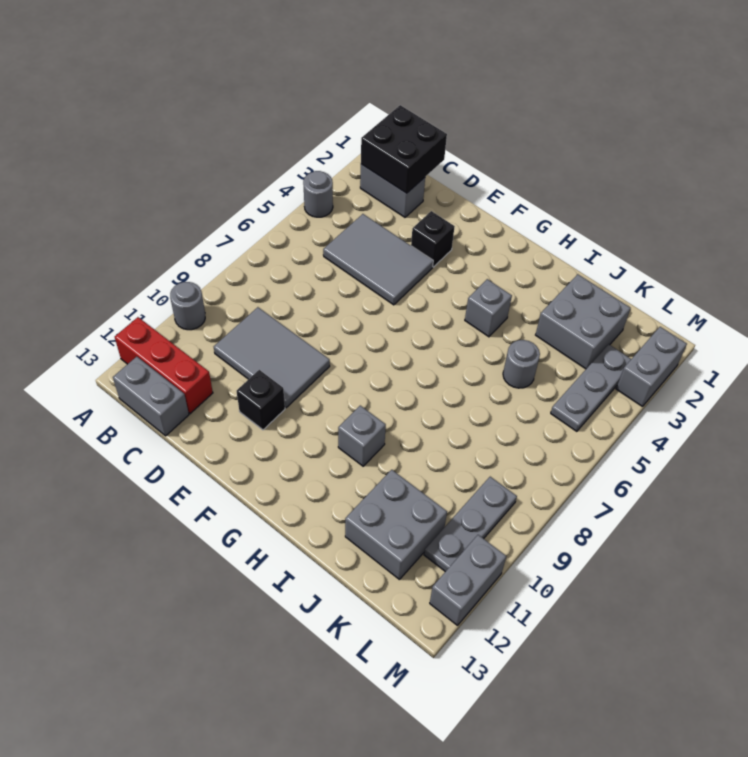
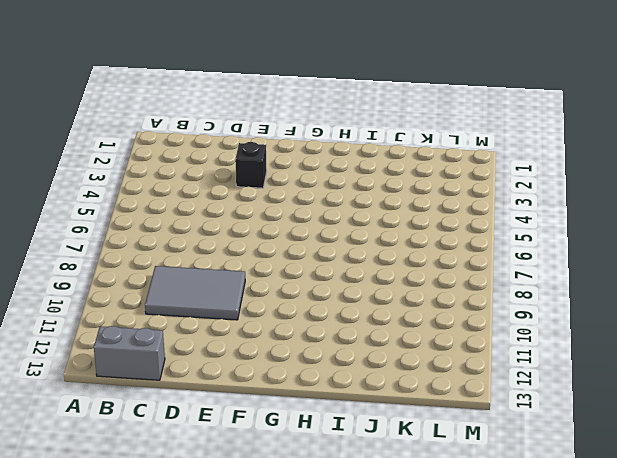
none -> grey round brick A4 level 1
none -> grey round brick A10 level 1
none -> red brick A12:C12 level 1

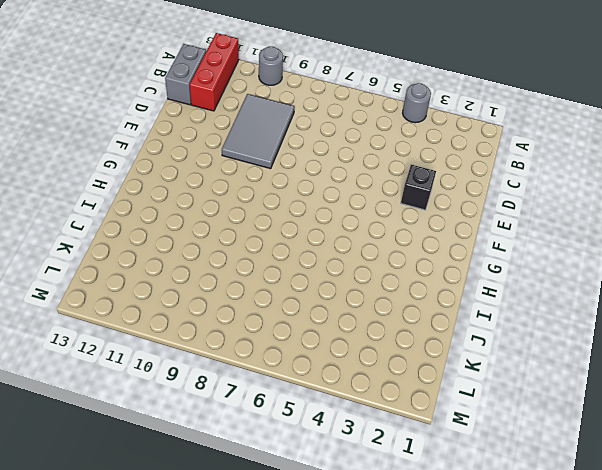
none -> grey brick B2:C2 level 1
none -> grey tile C4:E5 level 1
none -> black brick E11 level 1

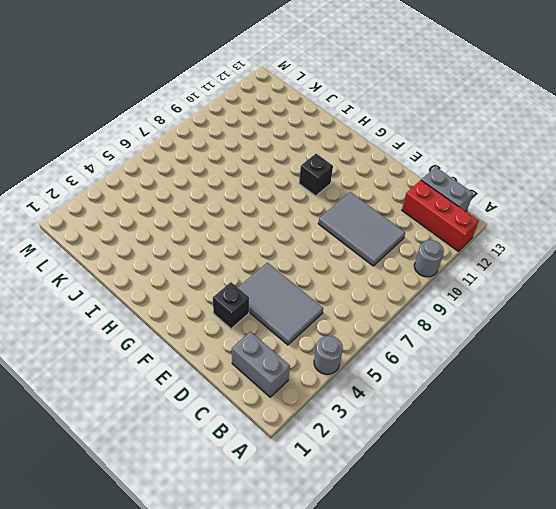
black brick G10 level 1 -> black brick E11 level 1
none -> grey brick H4 level 1
none -> grey brick H10 level 1
none -> grey brick J2:K3 level 1

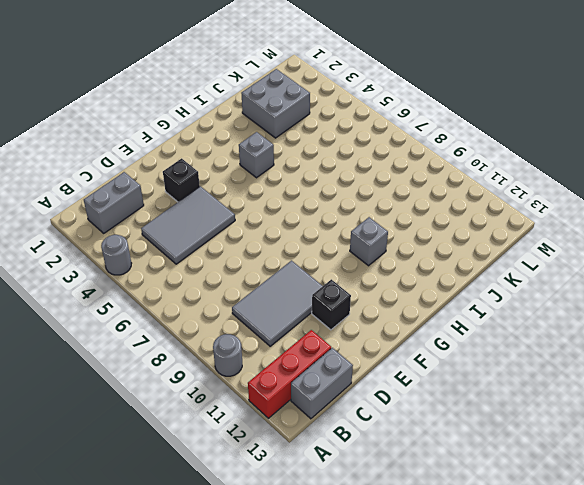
none -> grey round brick J5 level 1
none -> grey brick J11:K12 level 1
none -> grey plate L3:L5 level 1

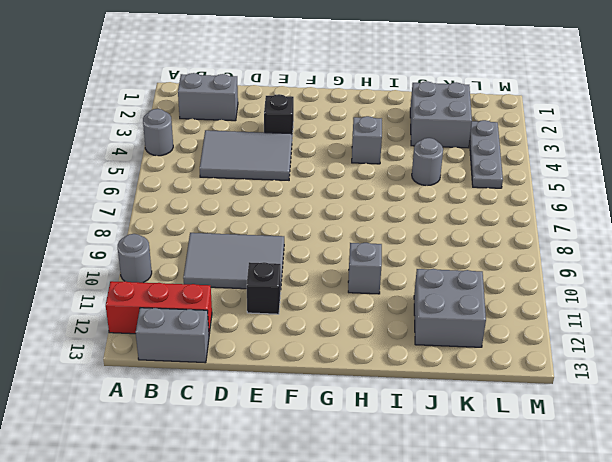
none -> grey plate L9:L11 level 1
none -> grey brick M2:M3 level 1
none -> grey brick M11:M12 level 1

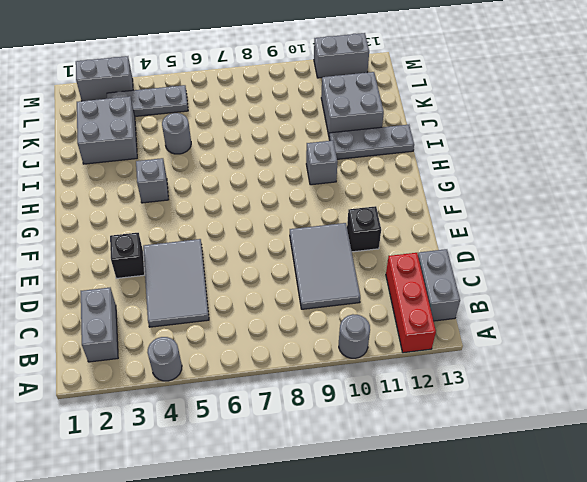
grey plate I11:I13 level 1 -> grey plate L9:L11 level 1
none -> black brick B1:C2 level 2

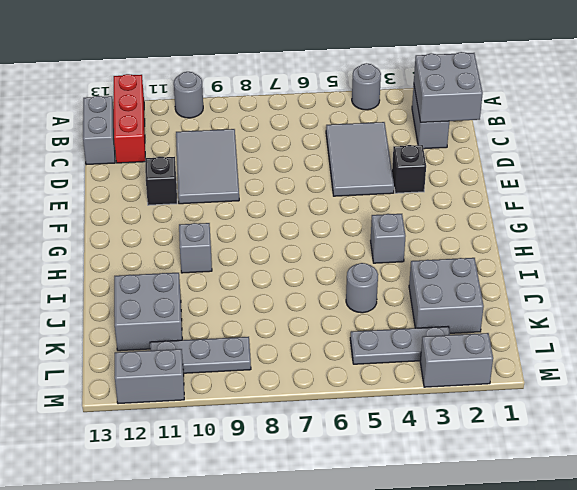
grey brick B1:C2 level 2 -> black brick B1:C2 level 2

